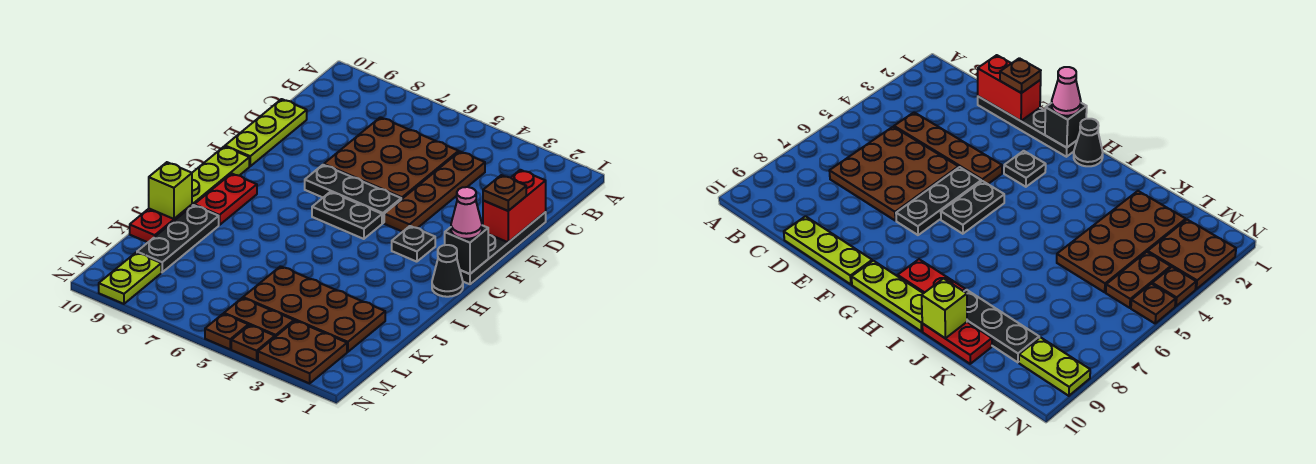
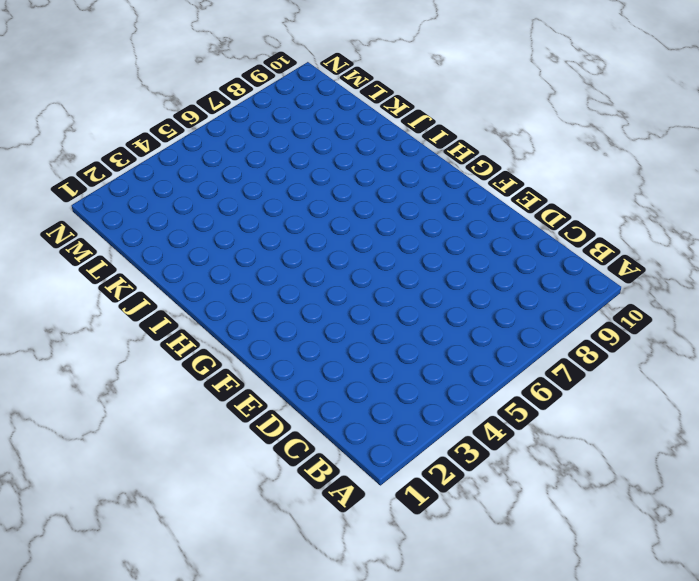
none -> brown plate C4:F4 level 1
none -> brown plate C5:E7 level 1
none -> black plate D1:G1 level 1

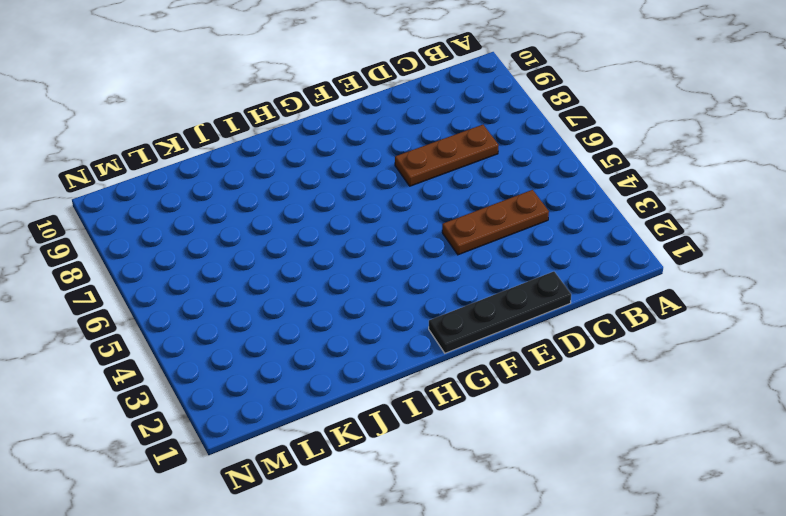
brown plate C4:E4 level 1 -> brown plate C4:F4 level 1
brown plate C7:E7 level 1 -> brown plate C5:E7 level 1
none -> lime plate D10:F10 level 1
none -> black plate F5:F7 level 1
none -> black plate G3 level 1

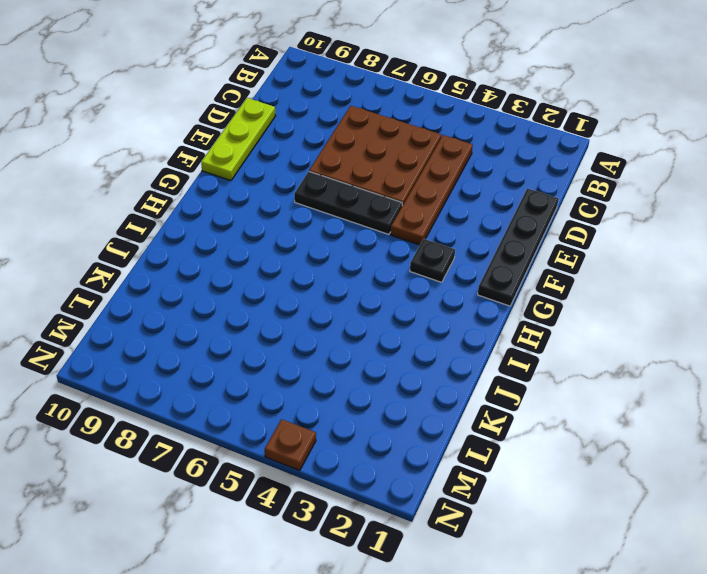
none -> black plate G5:G6 level 1
none -> lime plate G10:I10 level 1
none -> black cone H1 level 1

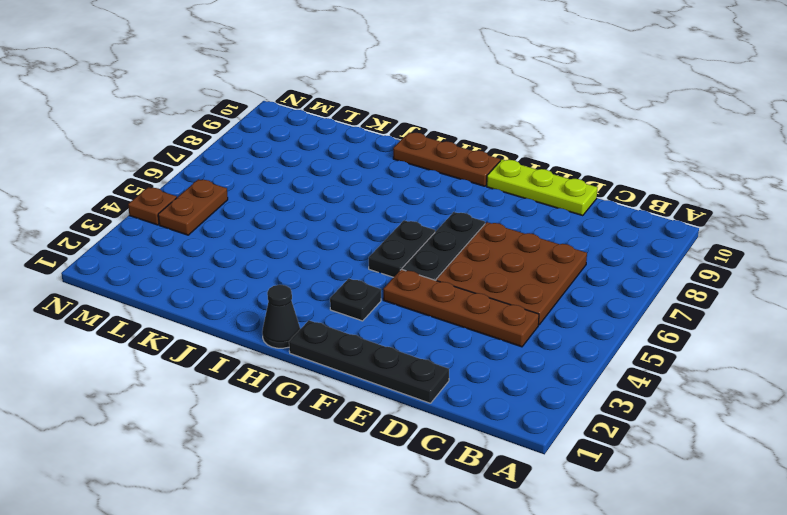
brown plate G10:I10 level 1 -> lime plate G10:I10 level 1
none -> red plate H9:I9 level 1
none -> black plate J9:L9 level 1
none -> red plate J10:K10 level 1

